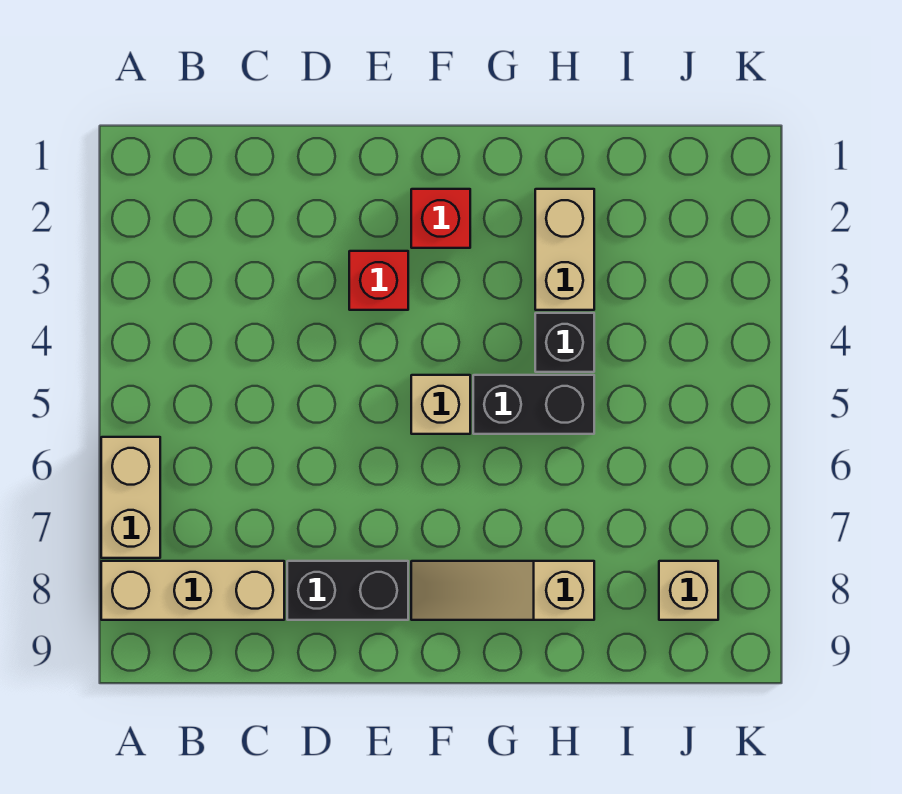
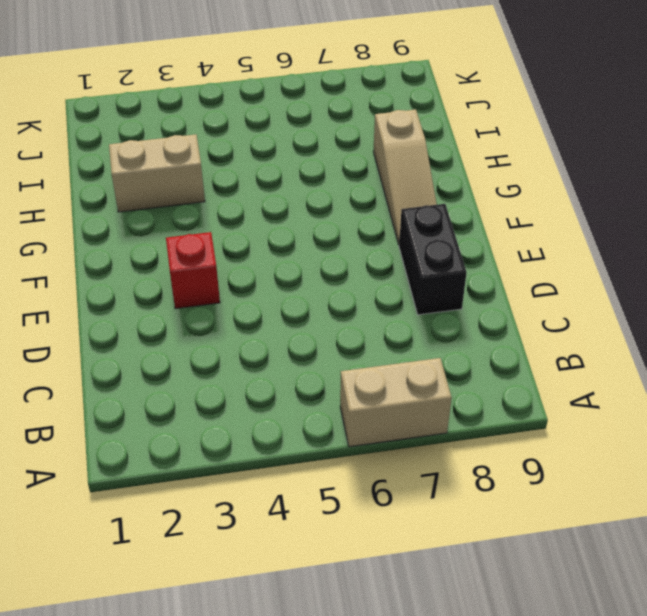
none -> tan brick A8:C8 level 1
none -> red brick F2 level 1

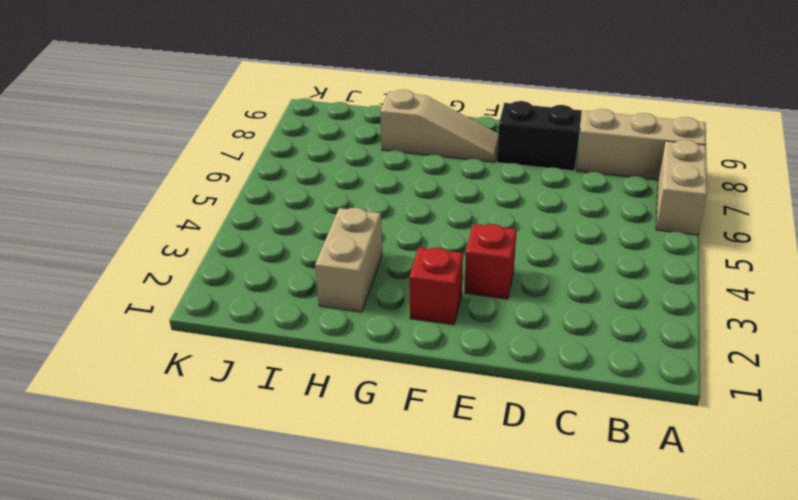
none -> tan brick F5 level 1
none -> black brick G5:H5 level 1

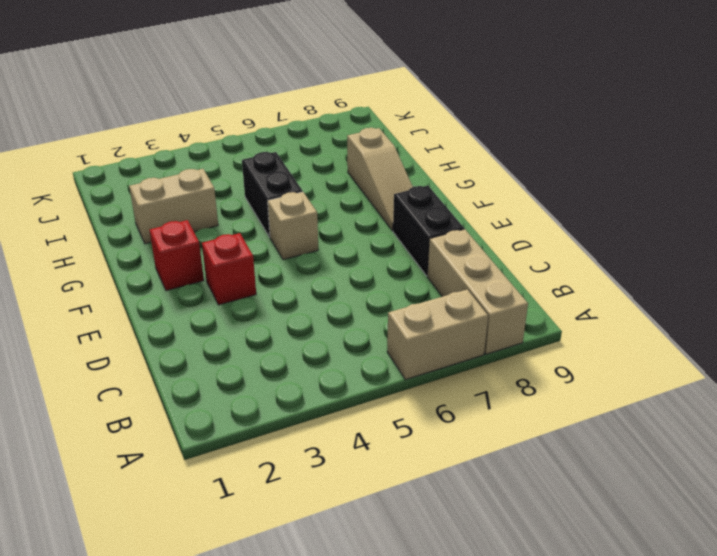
none -> black brick H4 level 1
none -> tan brick J8 level 1

